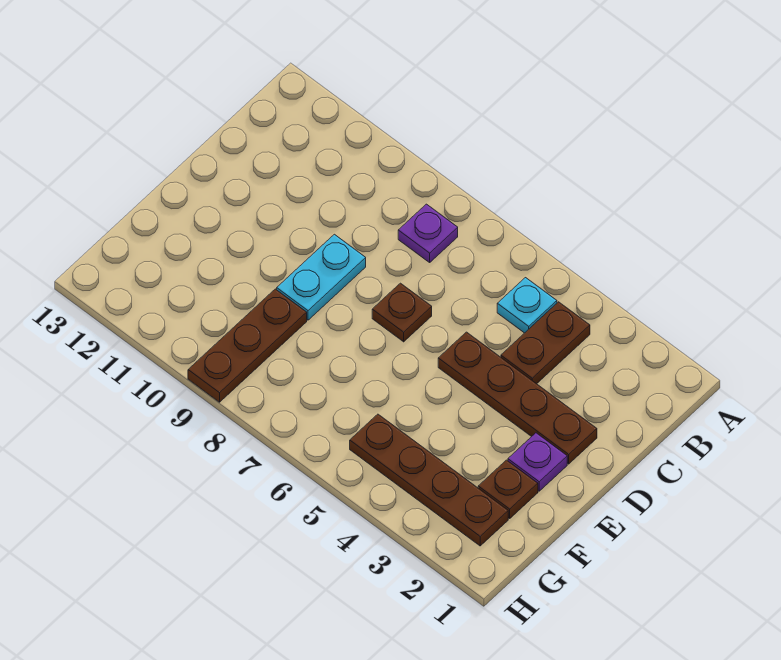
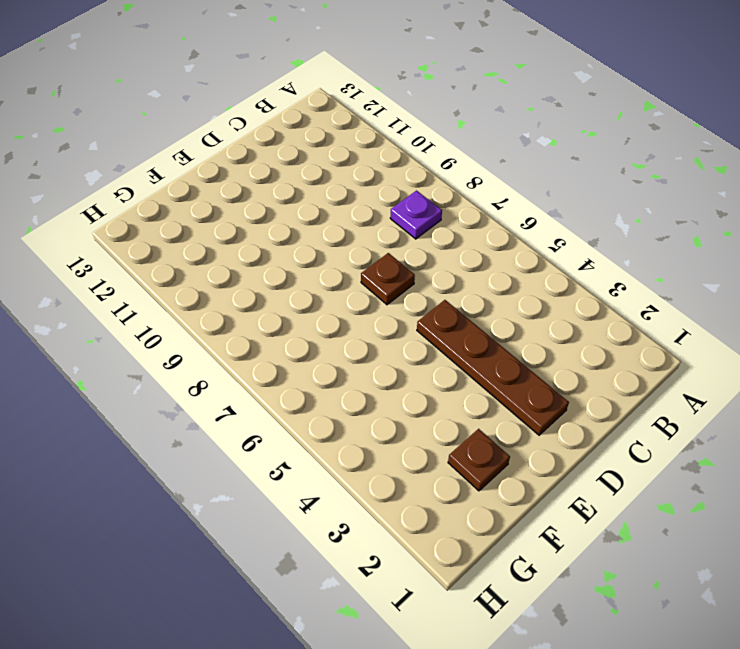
none -> brown plate B4:C4 level 1
none -> cyan plate B5 level 1

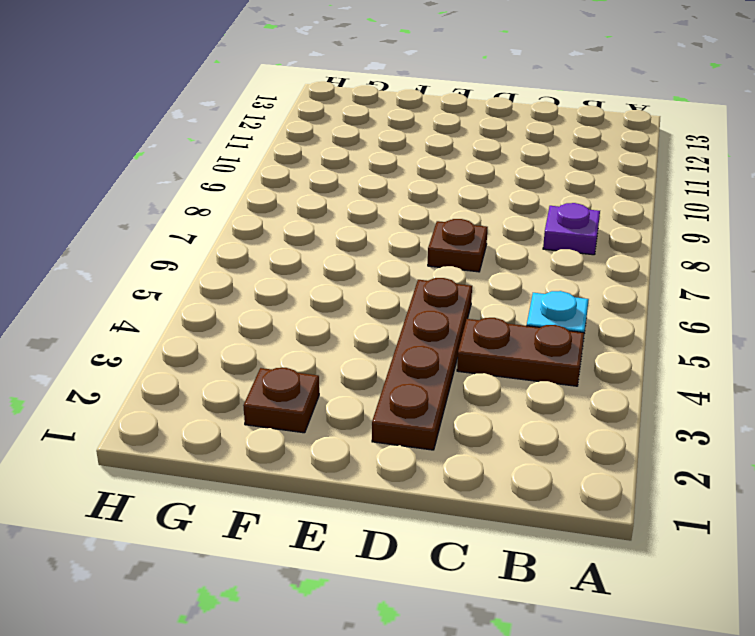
none -> cyan plate D9:E9 level 1
none -> purple plate E2 level 1

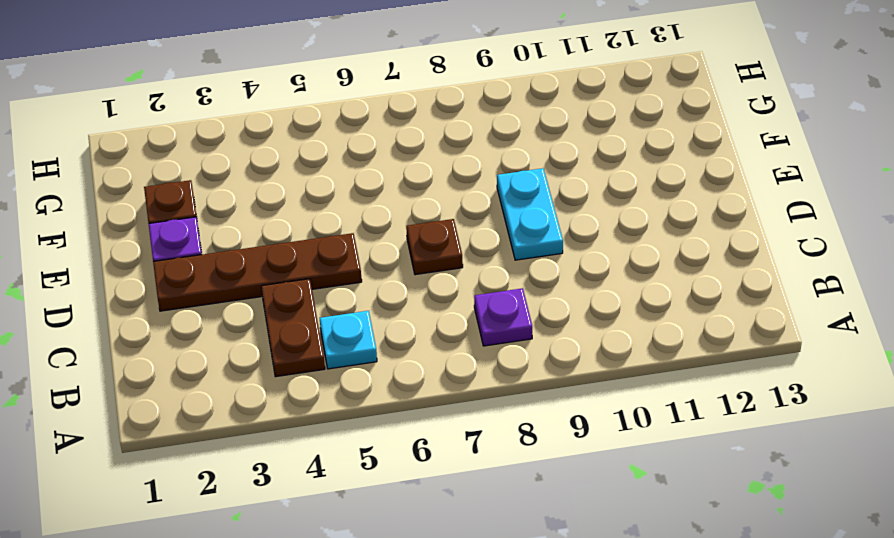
none -> brown plate F9:H9 level 1
none -> brown plate G2:G5 level 1

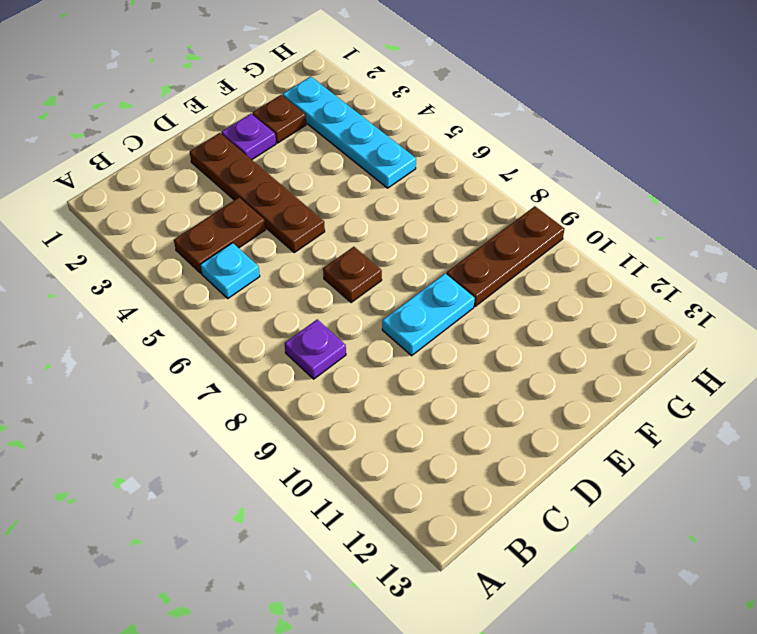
cyan plate G2:G5 level 1 -> brown plate G2:G5 level 1

